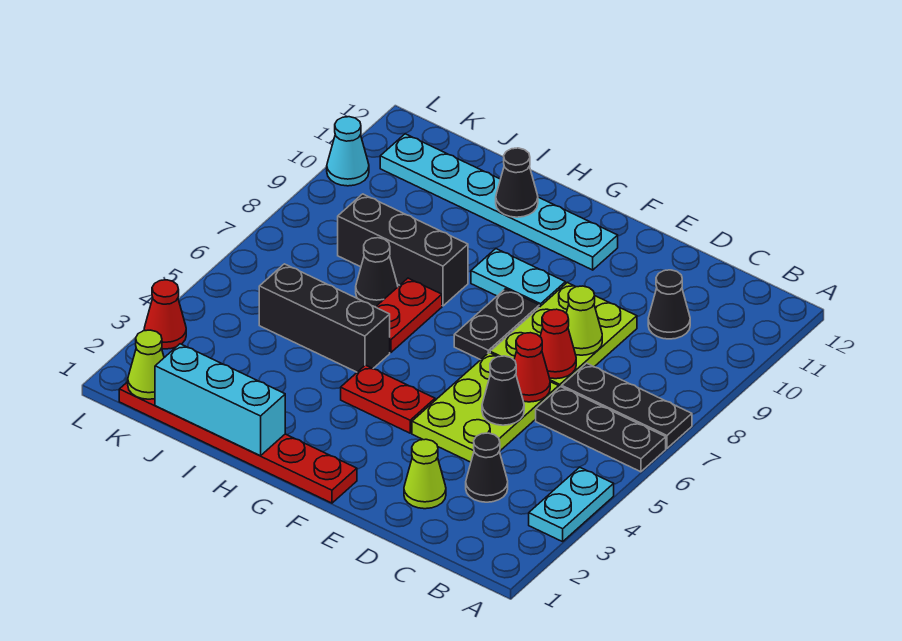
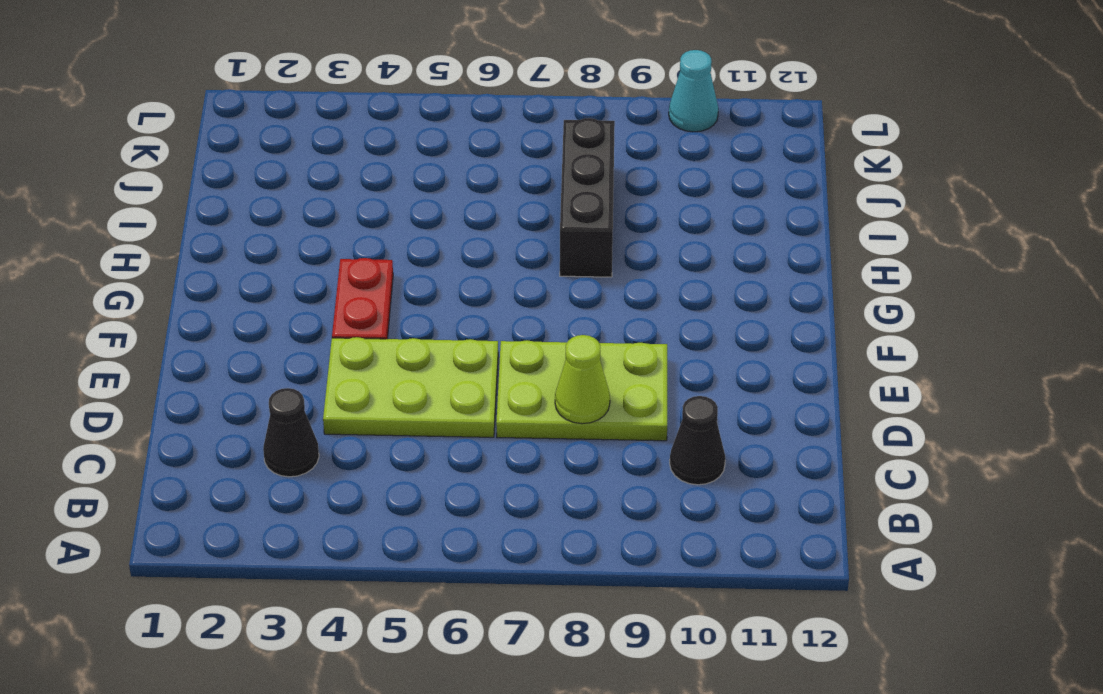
none -> cyan plate A3:A4 level 1
none -> black plate A6:C6 level 1
none -> black plate A7:C7 level 1

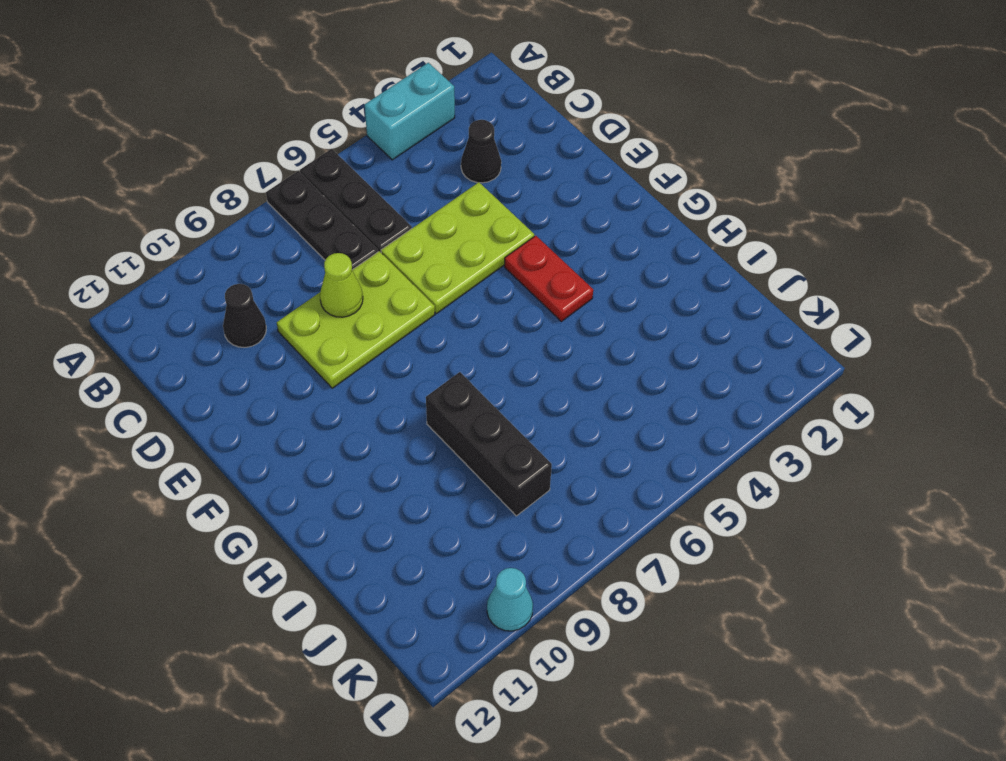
cyan brick A3:A4 level 1 -> cyan plate A3:A4 level 1
none -> lime cone D2 level 1
none -> red plate F1:K1 level 1
none -> black plate F7:F8 level 1

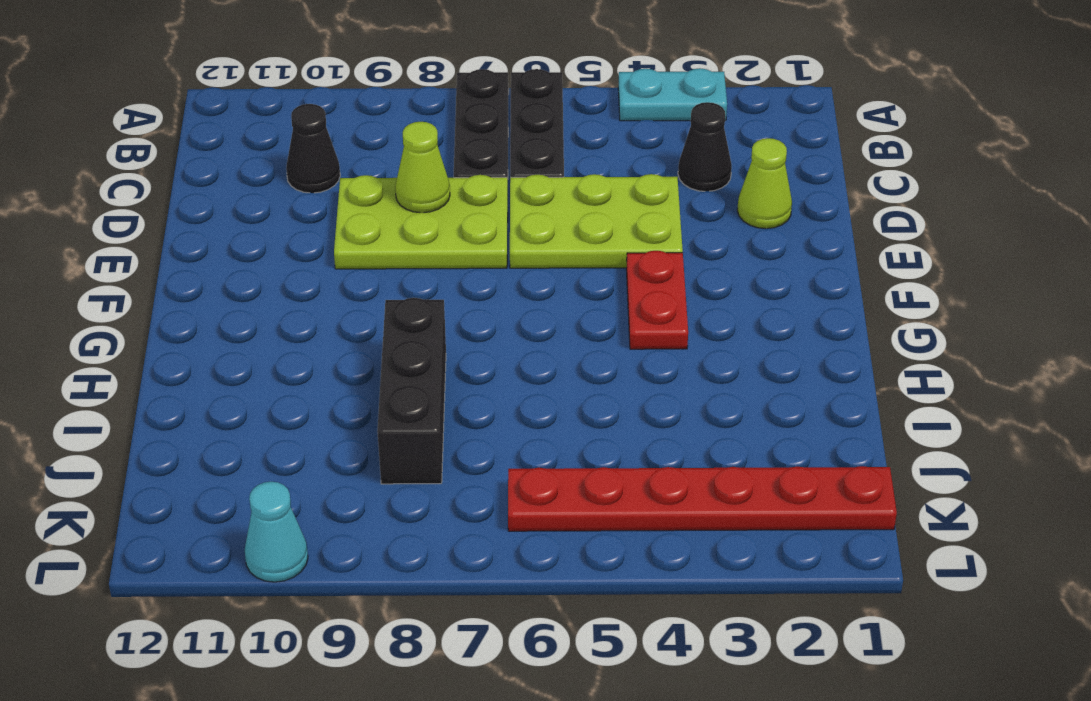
red plate K1:K6 level 1 -> red plate F1:K1 level 1
none -> black plate F7:F8 level 1
none -> cyan plate F9:G9 level 1
none -> cyan plate F11:K11 level 1

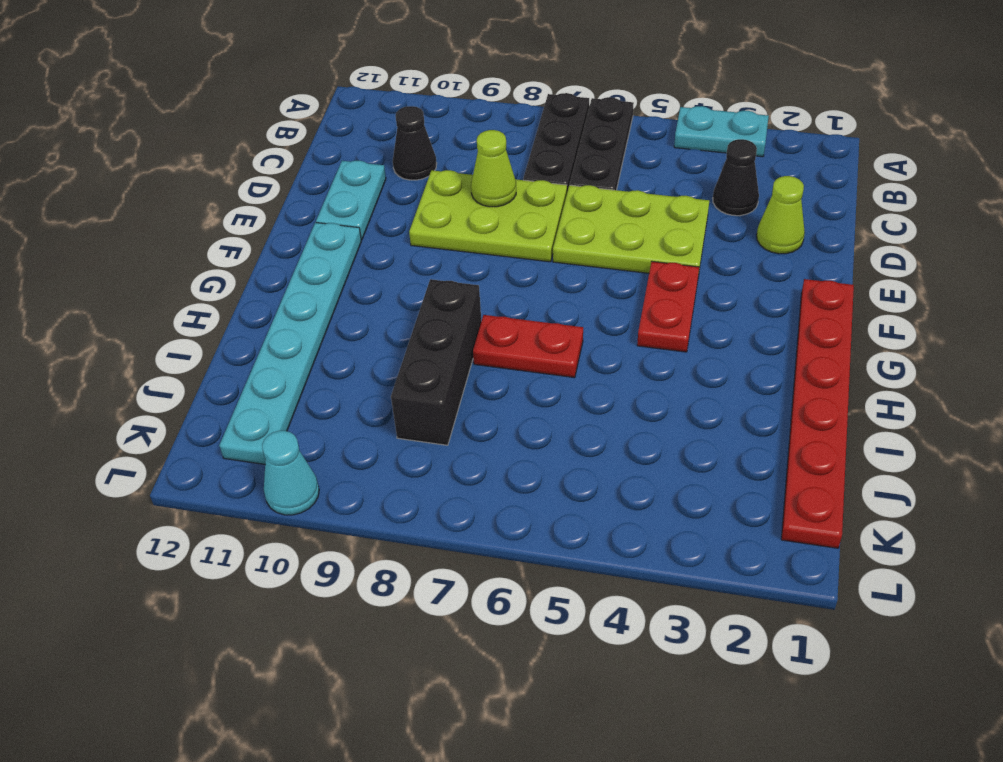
cyan plate D11:E11 level 1 -> cyan plate F9:G9 level 1
none -> black plate F7:F8 level 1
none -> black brick H5:J5 level 1
none -> black cone I7 level 1

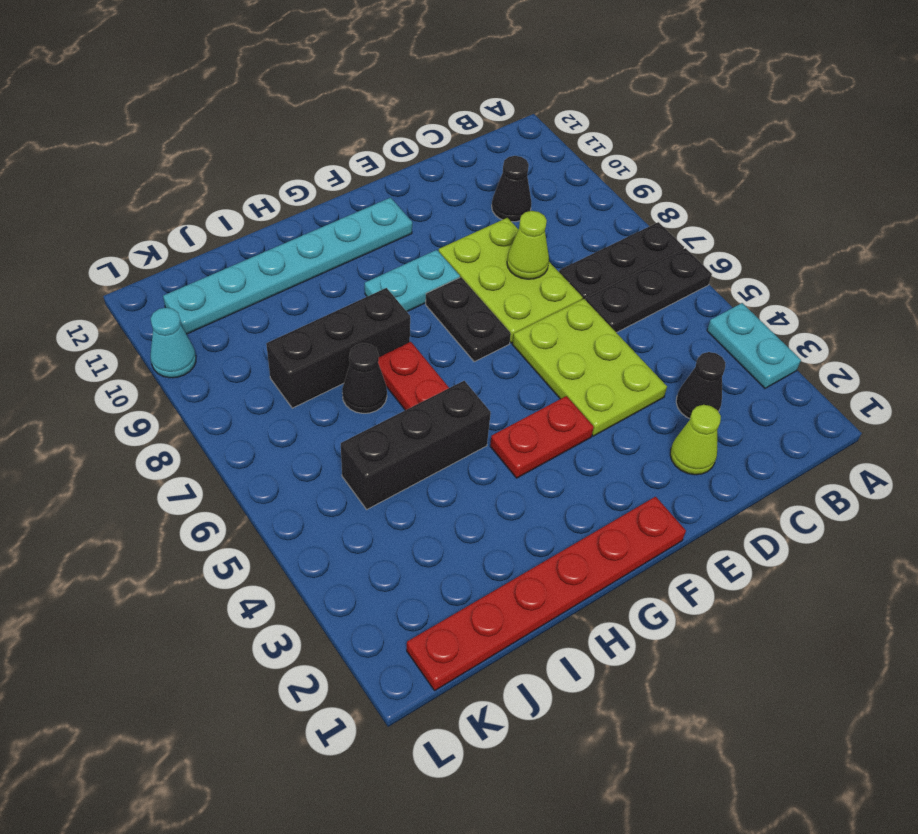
none -> red cone L3 level 1
none -> black cone D5 level 2
none -> red cone D6 level 2

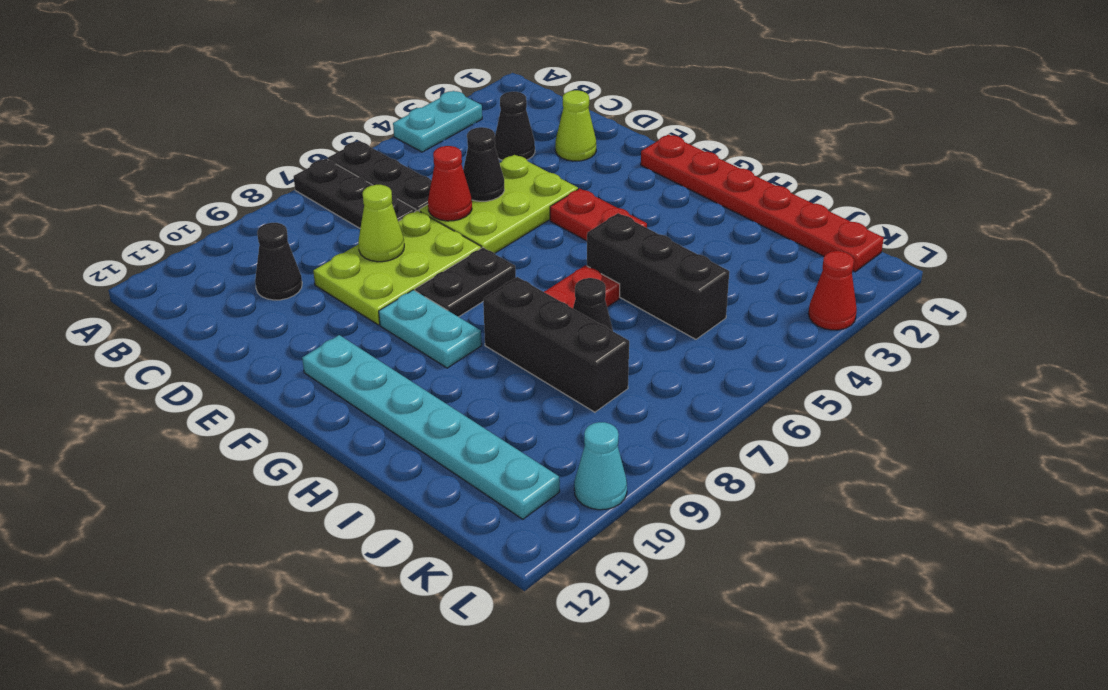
none -> red cone D7 level 2
none -> cyan brick H1:J1 level 2
none -> black cone H11 level 2

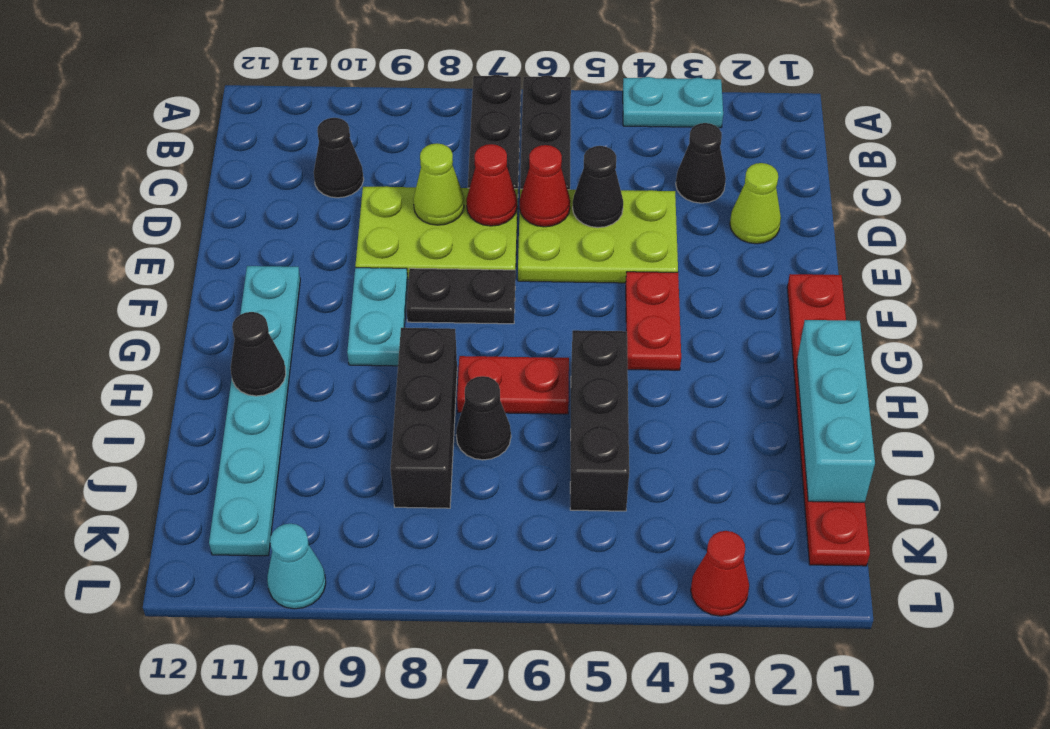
none -> lime cone K1 level 2

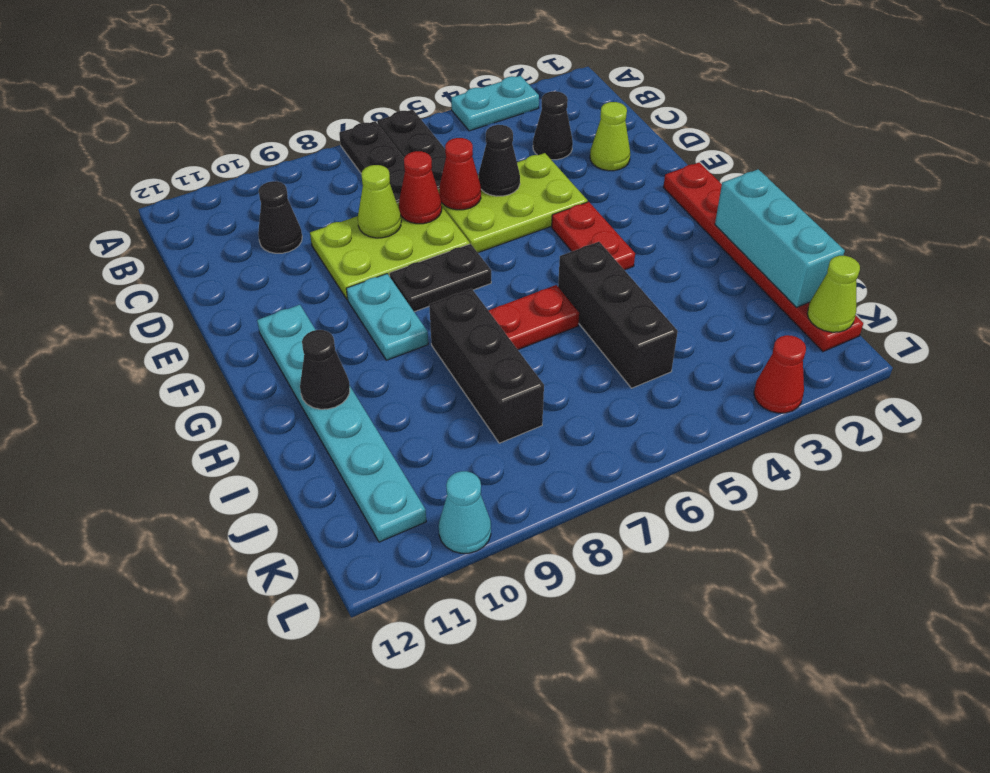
none -> black cone I7 level 1

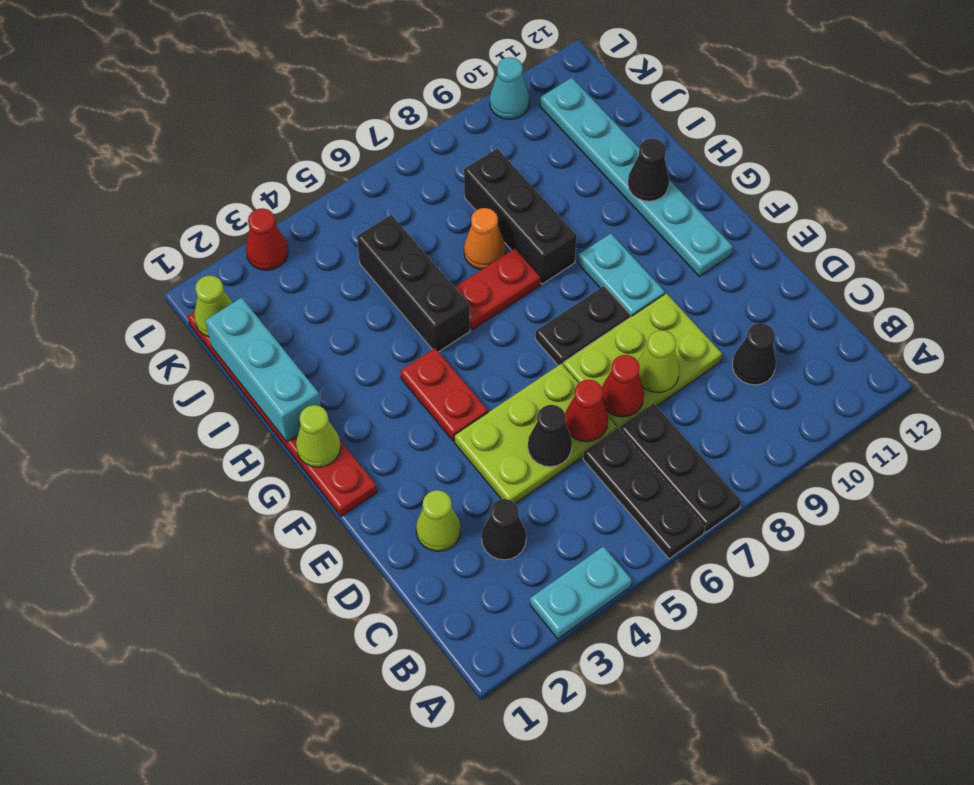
lime cone G1 level 2 -> none
orange cone I7 level 1 -> black cone I7 level 1

